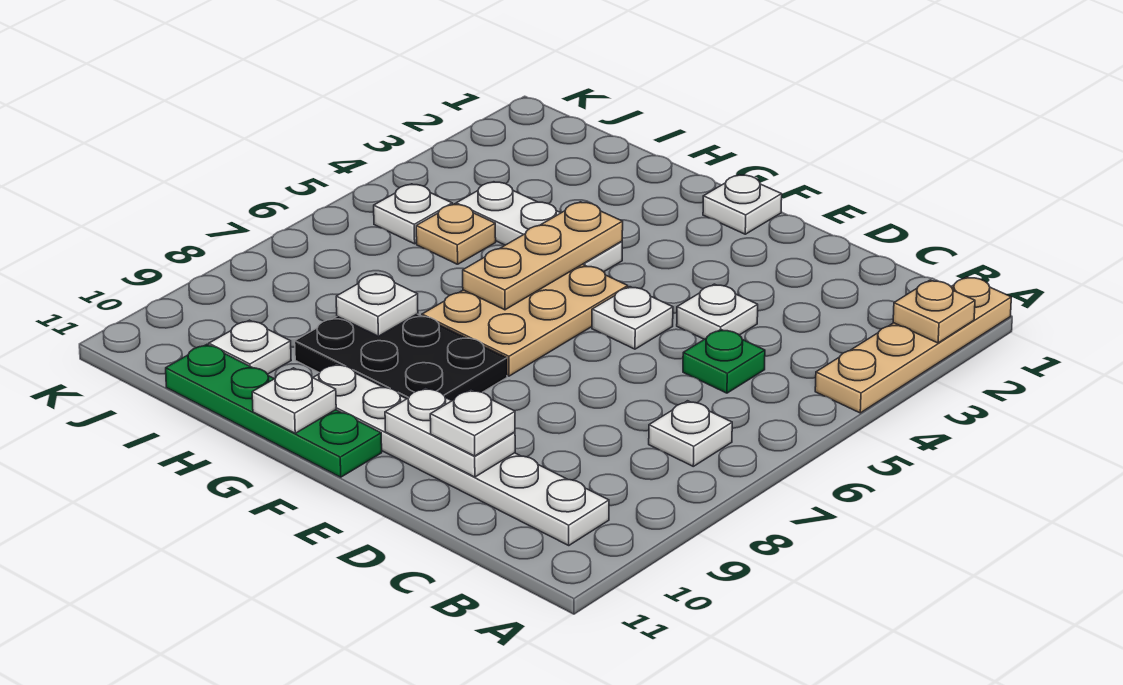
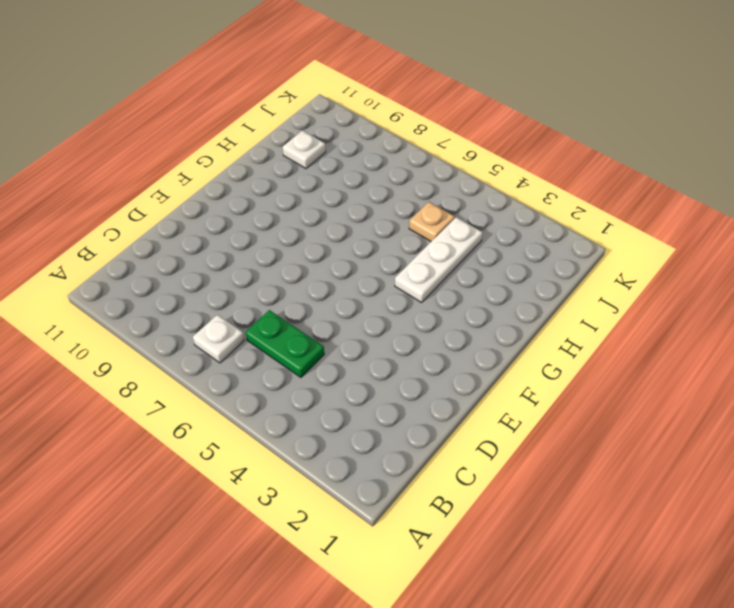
green plate C5:C6 level 1 -> green plate C5 level 1
none -> tan plate A1:A4 level 1
none -> white plate B10:G10 level 1
none -> white plate D4 level 1

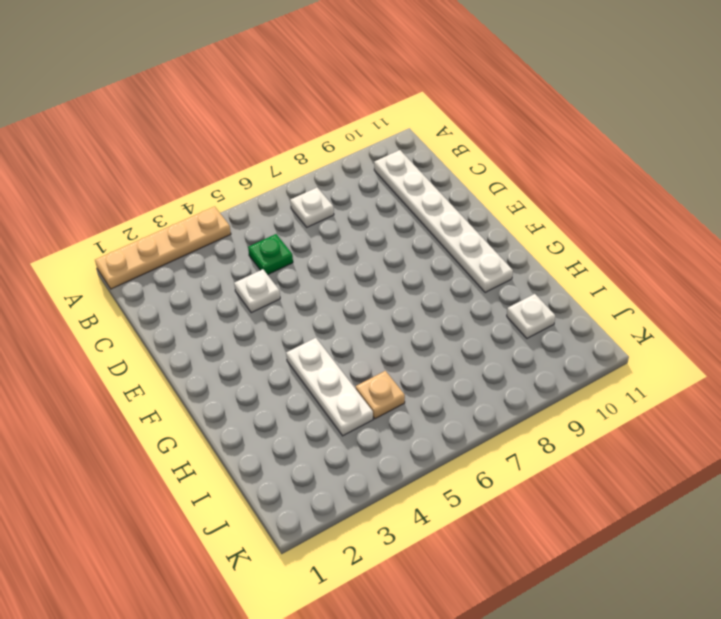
none -> white plate E5 level 1
none -> white plate F1 level 1
none -> tan plate F5:G7 level 1

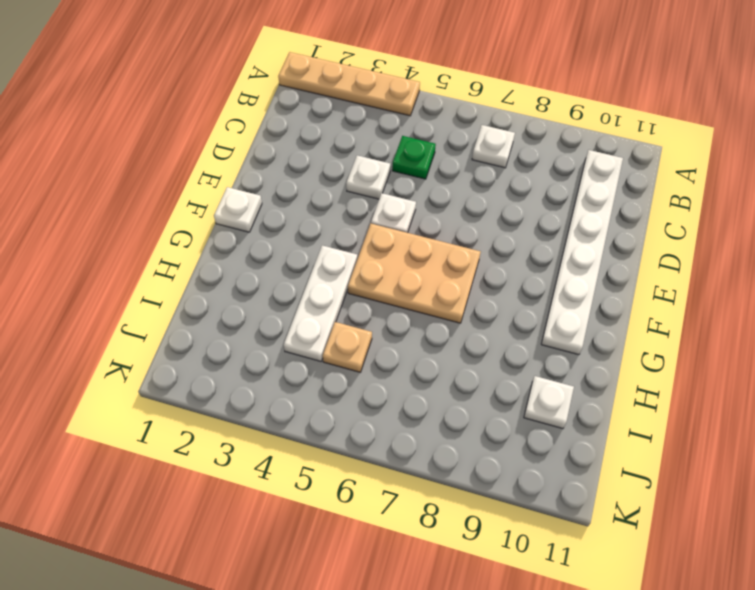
none -> black plate F8:H9 level 1
none -> green plate F11:I11 level 1
none -> white plate J5 level 1

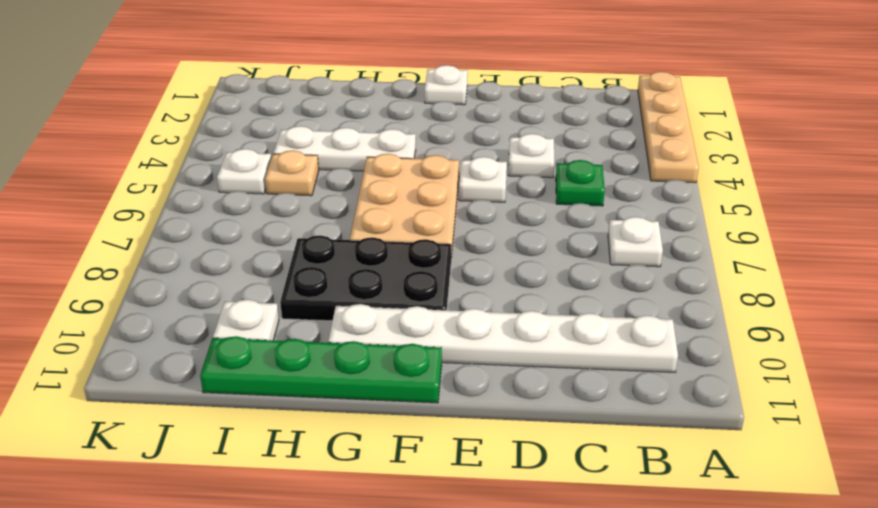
none -> tan plate A2 level 2
none -> white plate D10:E10 level 2
none -> tan plate G4:G6 level 2

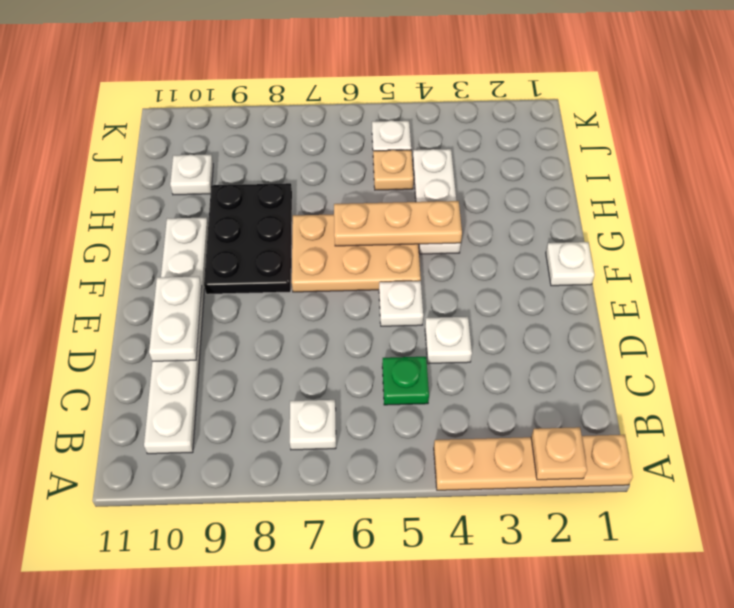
none -> green plate F11:I11 level 1
none -> white plate G11 level 2
none -> white plate H8 level 2

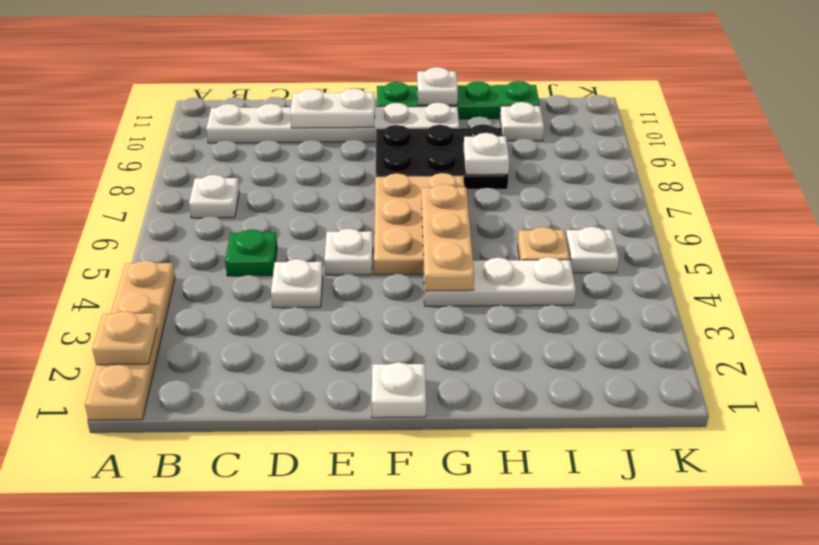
none -> white plate D10 level 3

